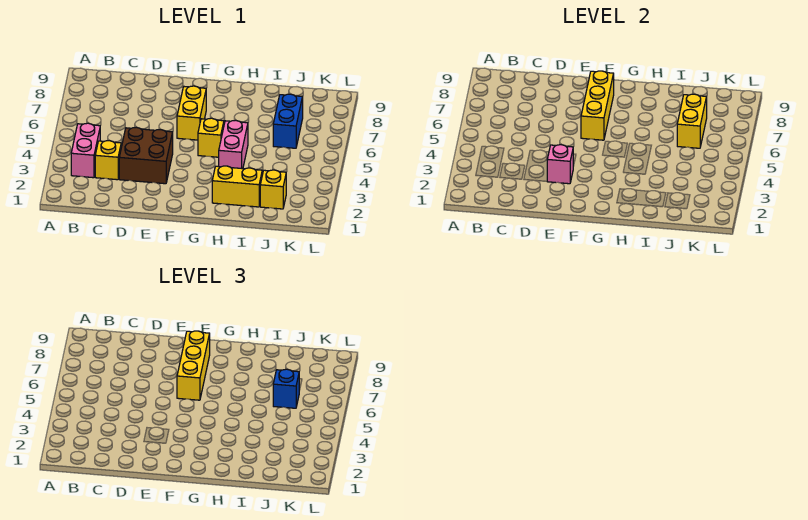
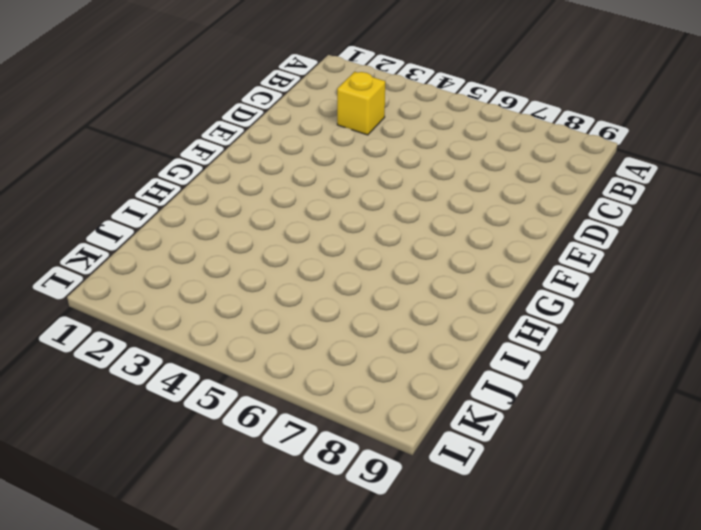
none -> pink brick B3:B4 level 1
none -> brown brick D3:E4 level 1
none -> yellow brick F6:F7 level 1

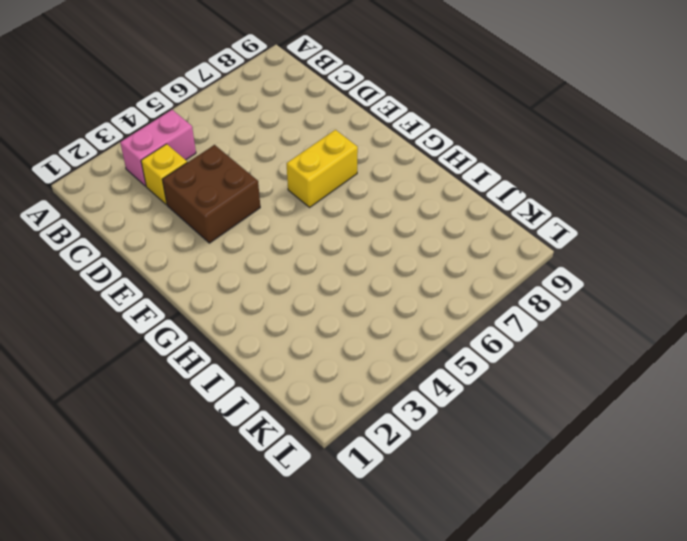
none -> yellow brick G5 level 1
none -> yellow brick H2:I2 level 1
none -> pink brick H4:H5 level 1

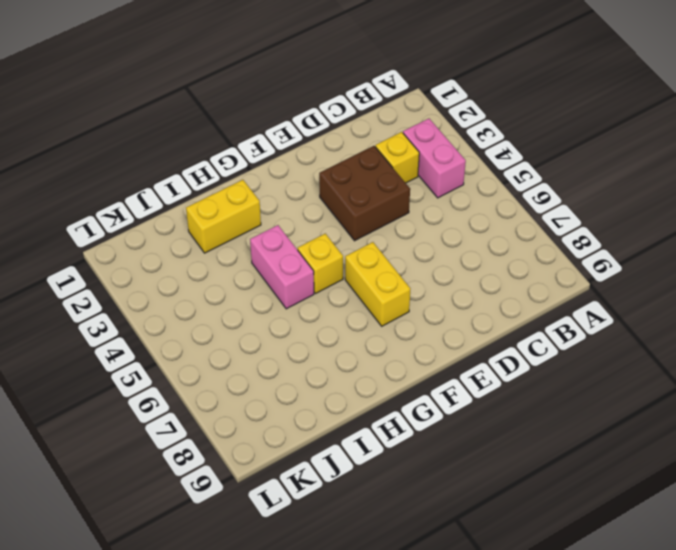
none -> yellow brick J2 level 1
none -> blue brick J6:J7 level 1
none -> pink brick E3 level 2

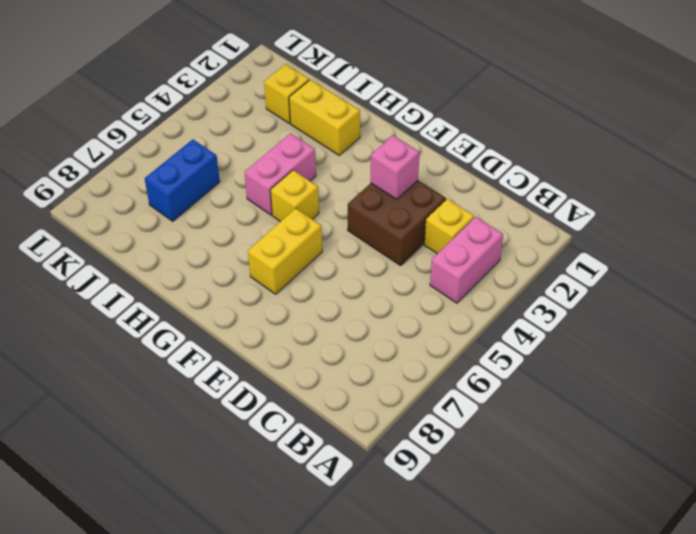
none -> yellow brick F6:F8 level 2
none -> yellow brick J6:J7 level 2
none -> yellow brick F6:F8 level 3

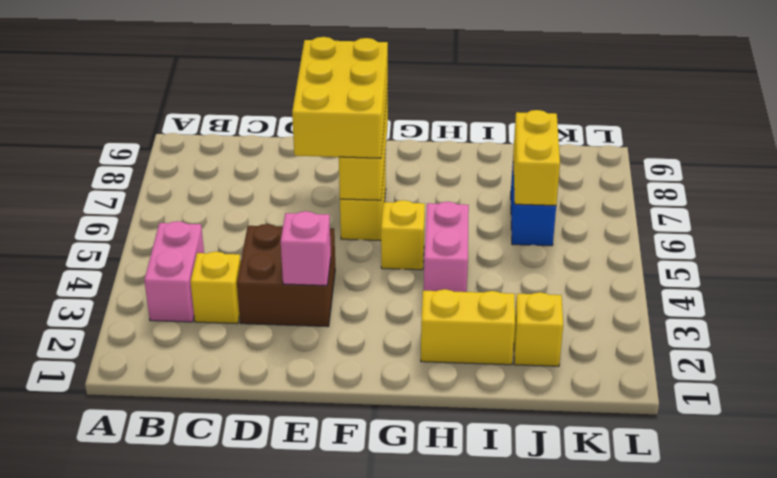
yellow brick E6:F8 level 3 -> yellow brick F6:F8 level 3
none -> blue brick J6 level 3

